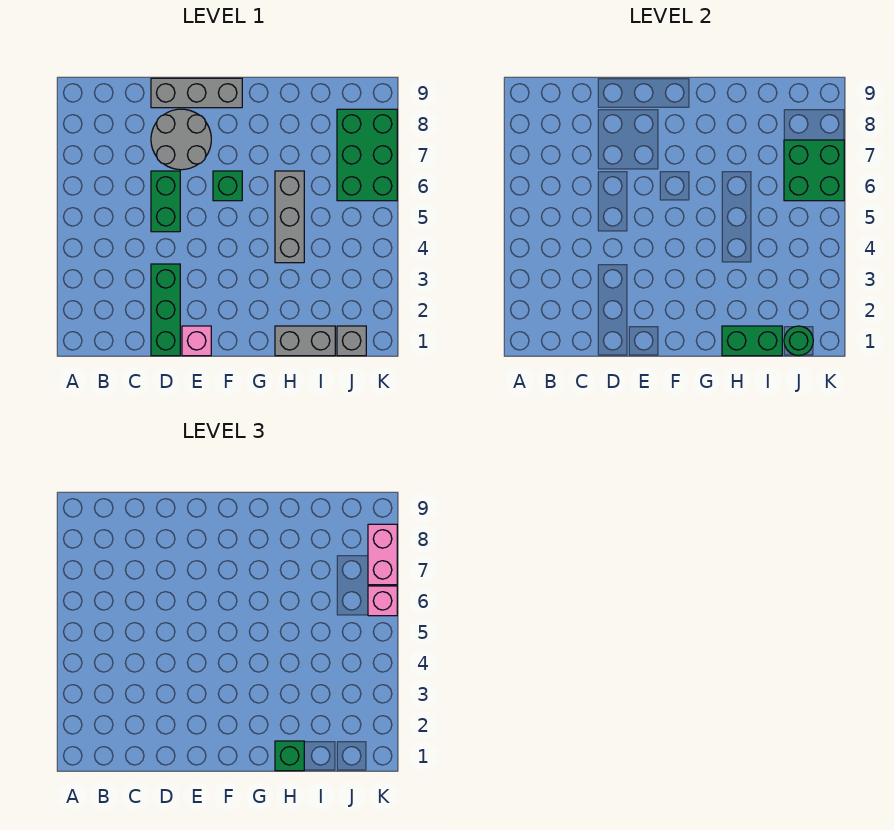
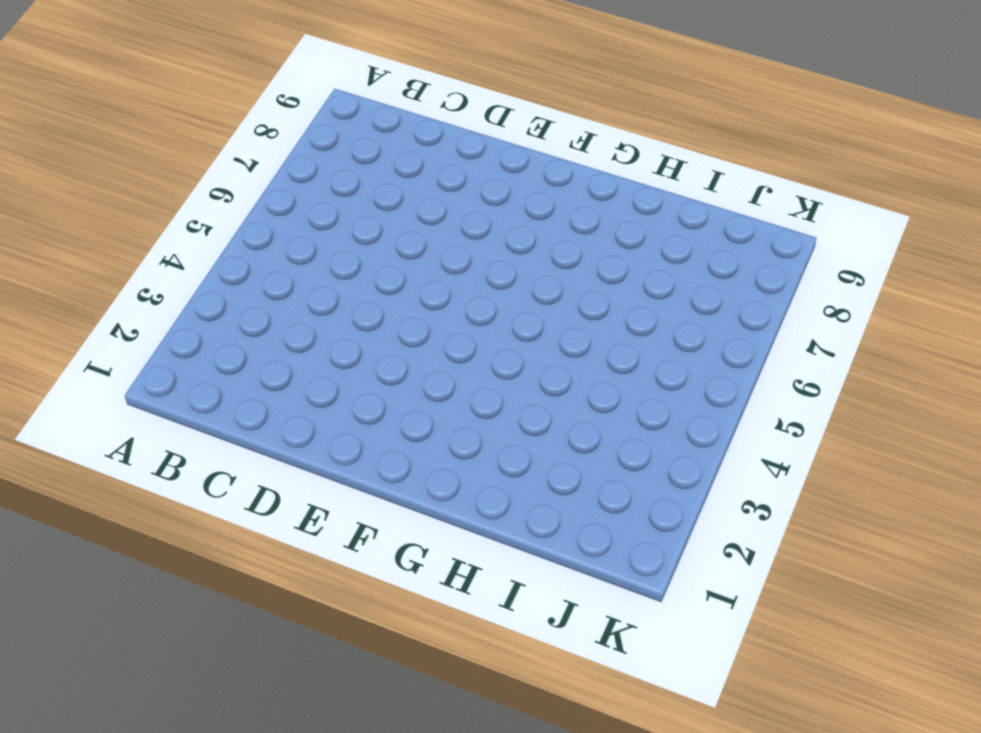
none -> green brick D1:D3 level 1
none -> green brick D5:D6 level 1
none -> grey round brick D7:E8 level 1

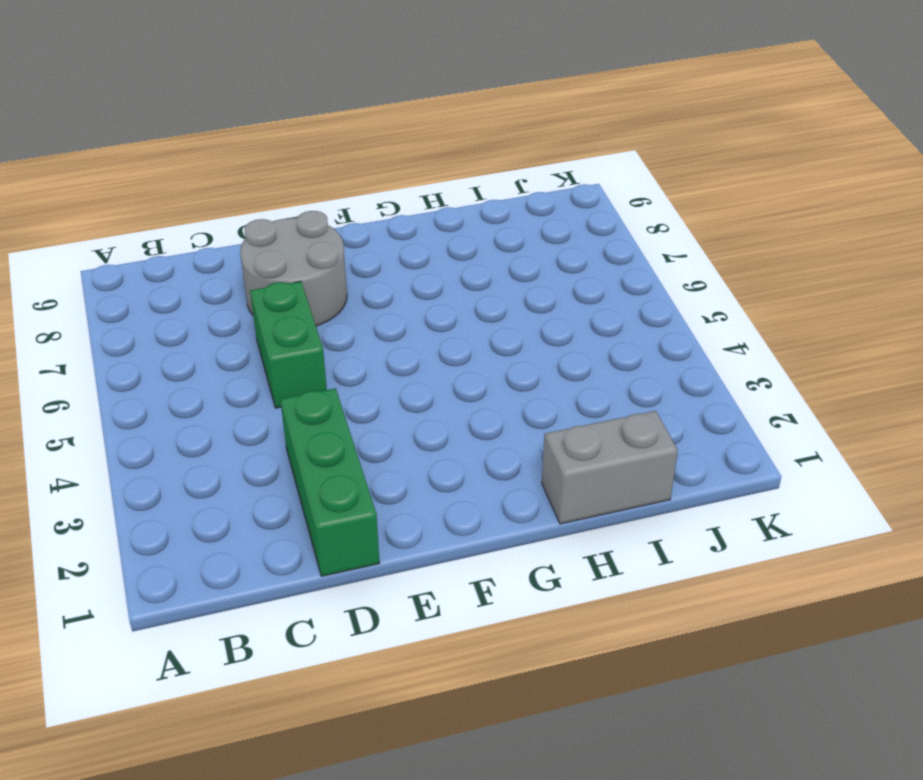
none -> grey brick D9:F9 level 1
none -> pink brick E1 level 1
none -> green brick F6 level 1

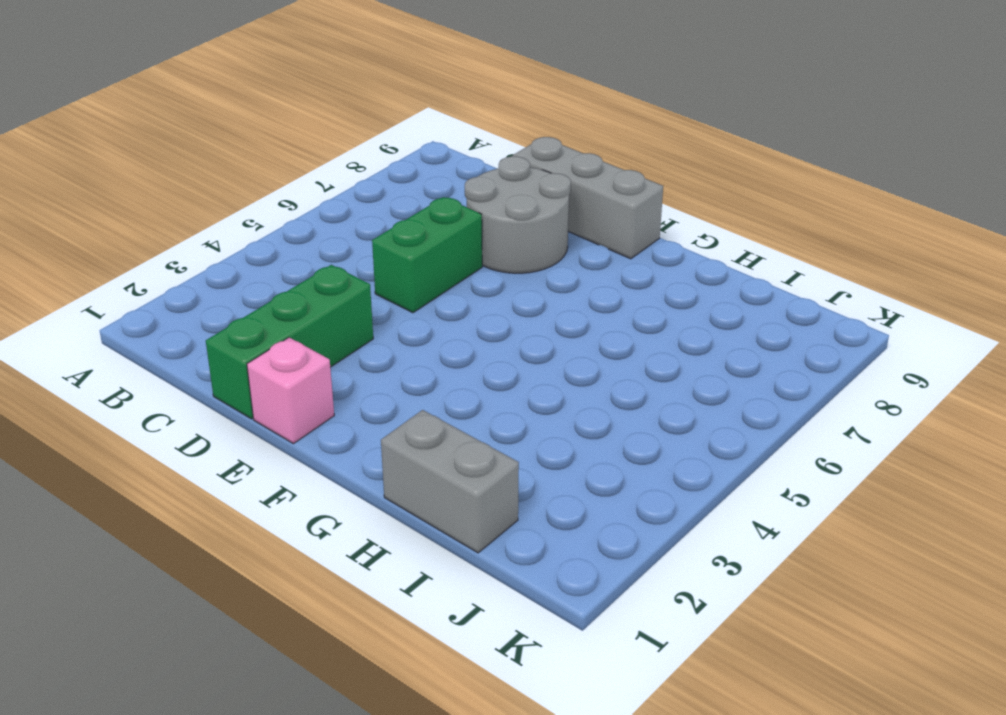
none -> green brick F6 level 1
none -> grey brick H4:H6 level 1
none -> grey brick J1 level 1

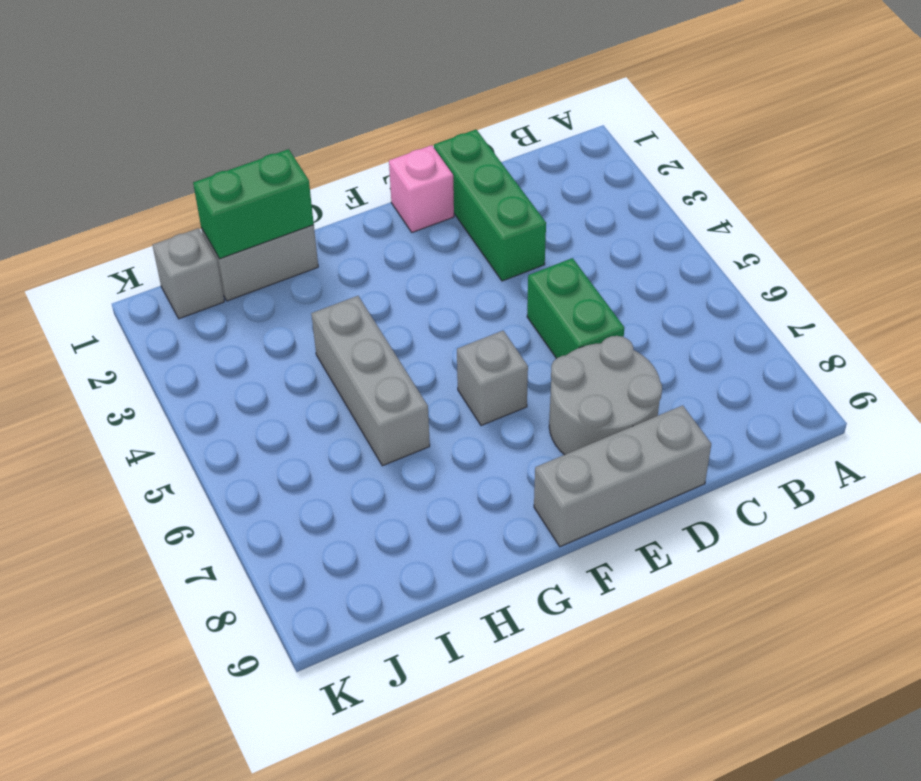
grey brick F6 level 1 -> green brick F6 level 1
none -> green brick J6:K8 level 1
none -> green round brick J1 level 2
none -> green brick J6:K7 level 2

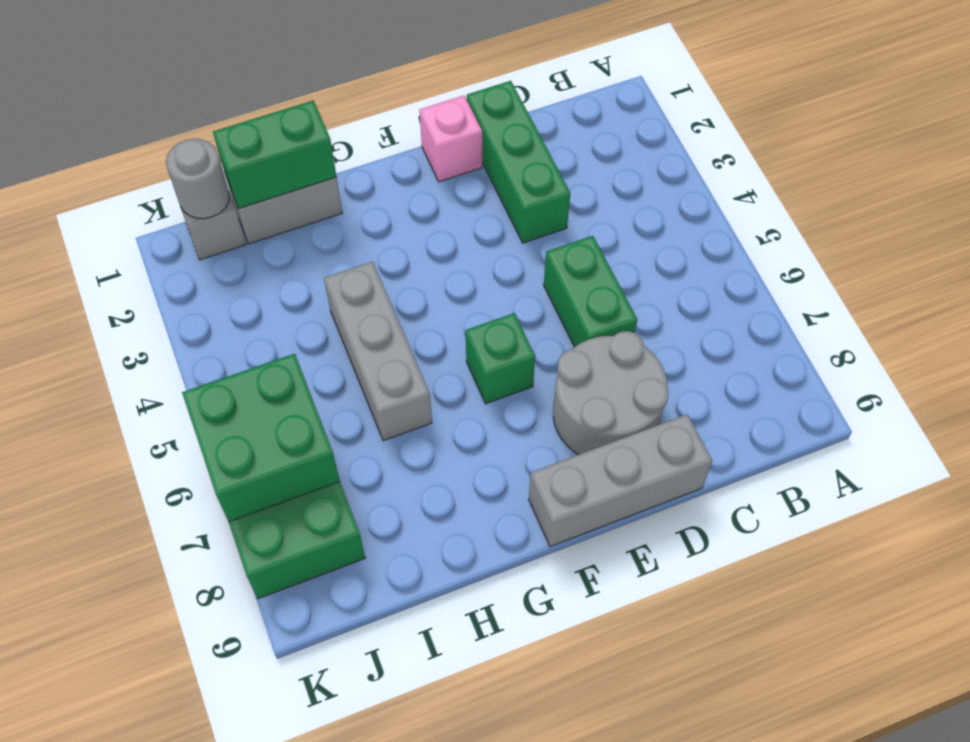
grey round brick J1 level 2 -> green round brick J1 level 2
none -> green brick H1 level 3
none -> pink brick K6 level 3
none -> pink brick K7:K8 level 3

